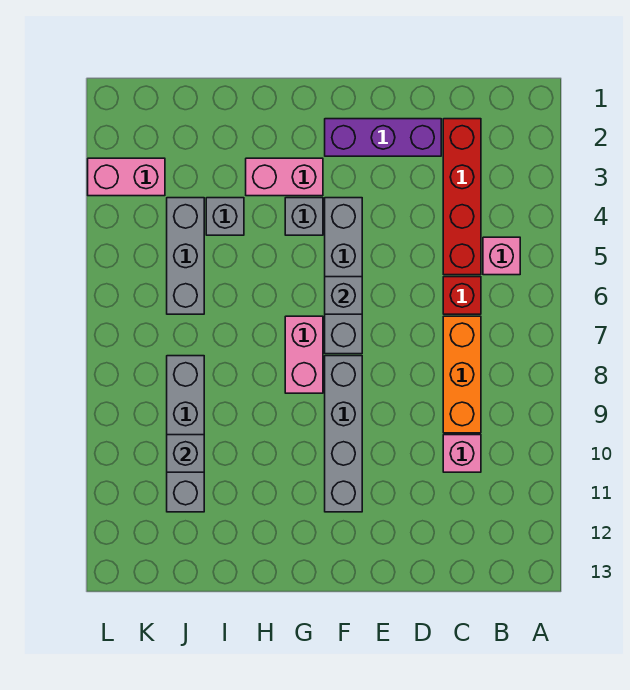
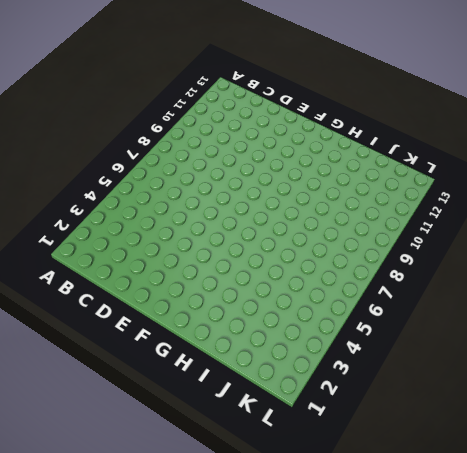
none -> pink brick B5 level 1
none -> red brick C2:C5 level 1
none -> red brick C6 level 1

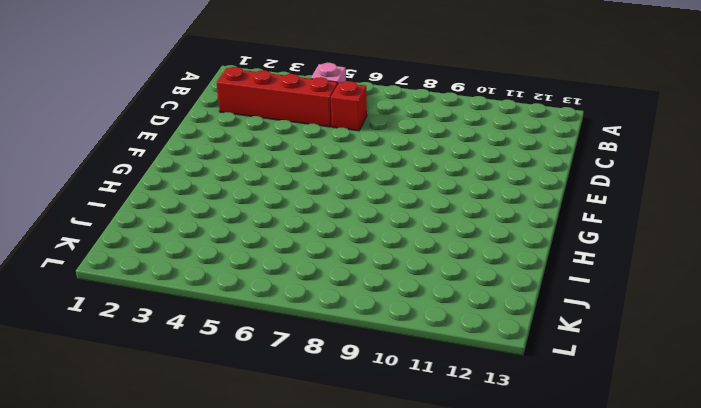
none -> orange brick C7:C9 level 1
none -> pink brick C10 level 1
none -> purple brick D2:F2 level 1

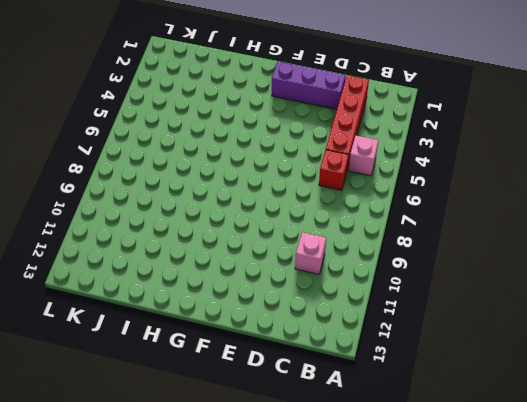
none -> orange brick C7:C9 level 1
none -> grey brick F4:F7 level 1
none -> grey brick F8:F11 level 1

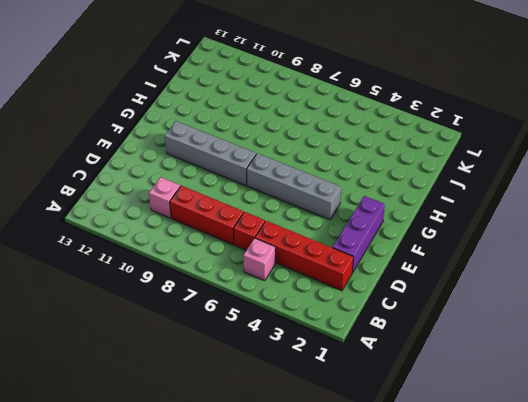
red brick C7:C9 level 1 -> orange brick C7:C9 level 1
none -> pink brick G3:H3 level 1
none -> grey brick G4 level 1
none -> pink brick G7:G8 level 1

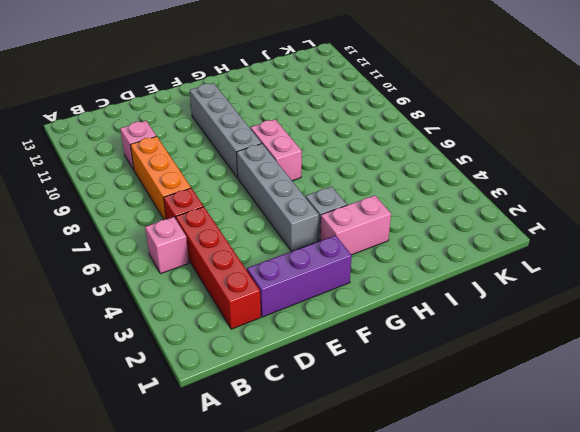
none -> grey brick I4 level 1
none -> grey brick J4:J6 level 1
none -> grey brick J8:J11 level 1

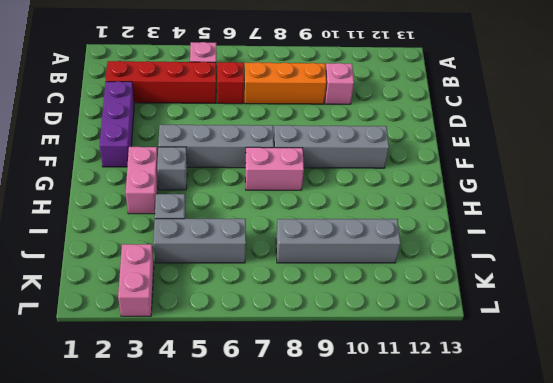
none -> grey brick F6 level 2
none -> grey brick J10 level 2

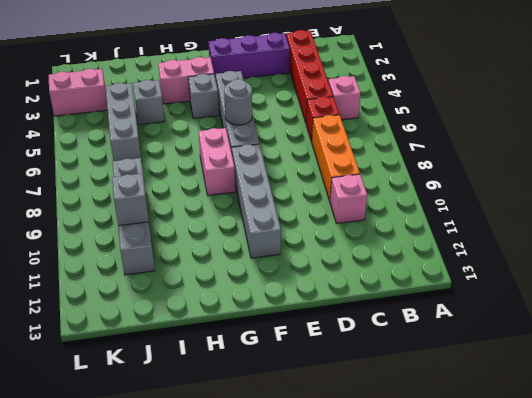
grey round brick F6 level 2 -> grey brick F6 level 2

